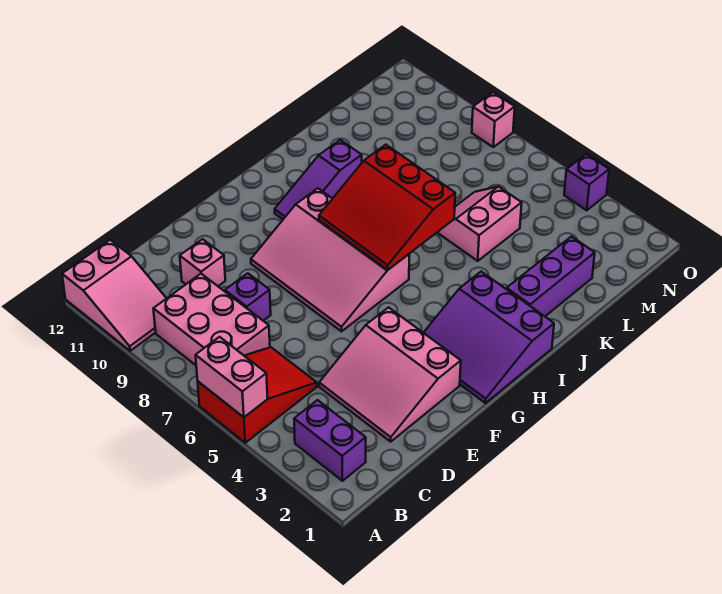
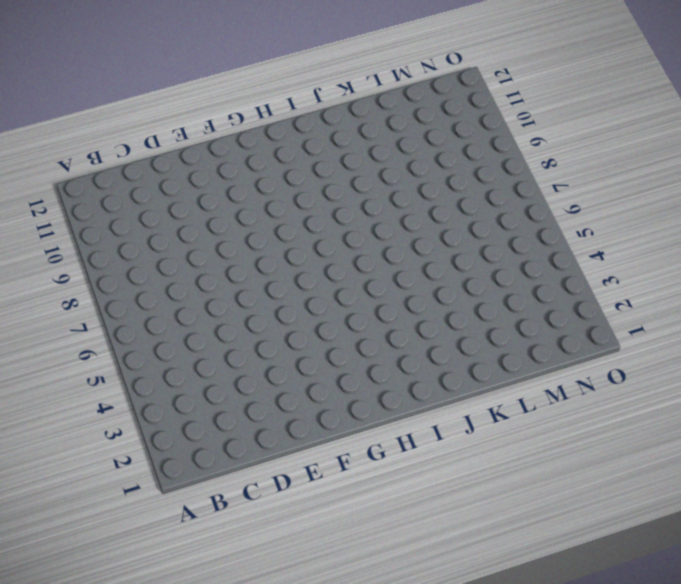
none -> red slope A5:C6 level 1 top A
none -> pink slope A10:B12 level 1 top 12
none -> purple brick B2:B3 level 1

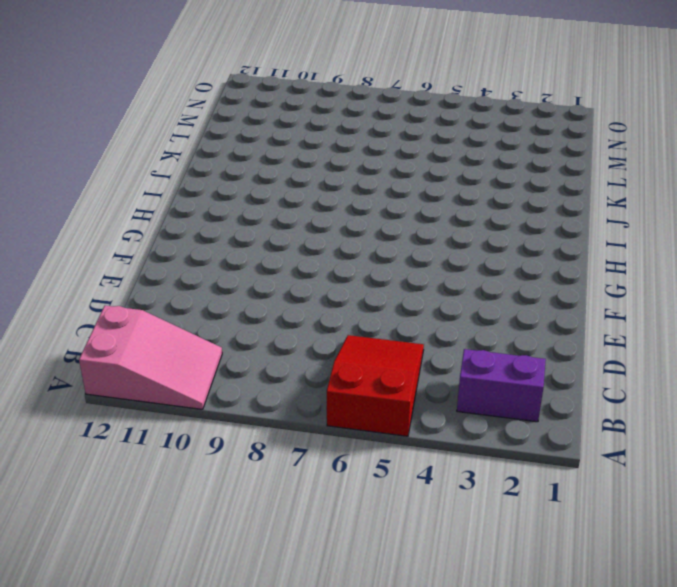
none -> pink brick B7:C9 level 1
none -> pink slope D2:F4 level 1 top F
none -> purple brick D8 level 1

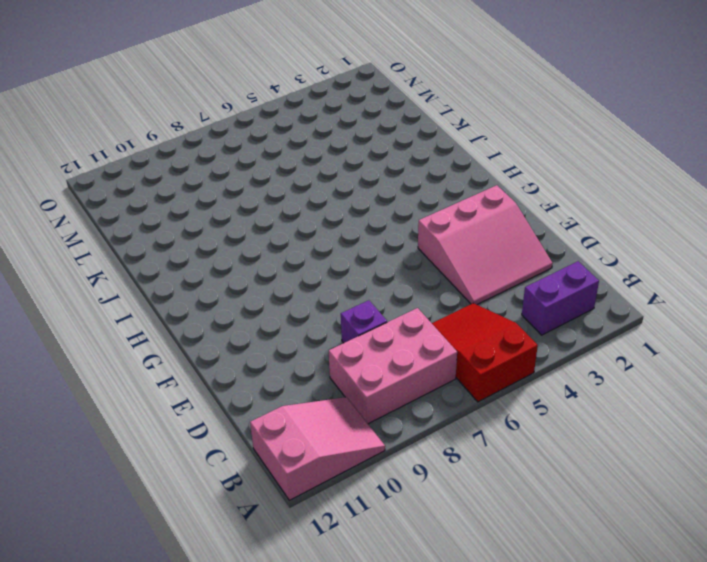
none -> pink brick D10 level 1
none -> pink slope F6:H9 level 1 top H
none -> purple slope G1:I3 level 1 top I

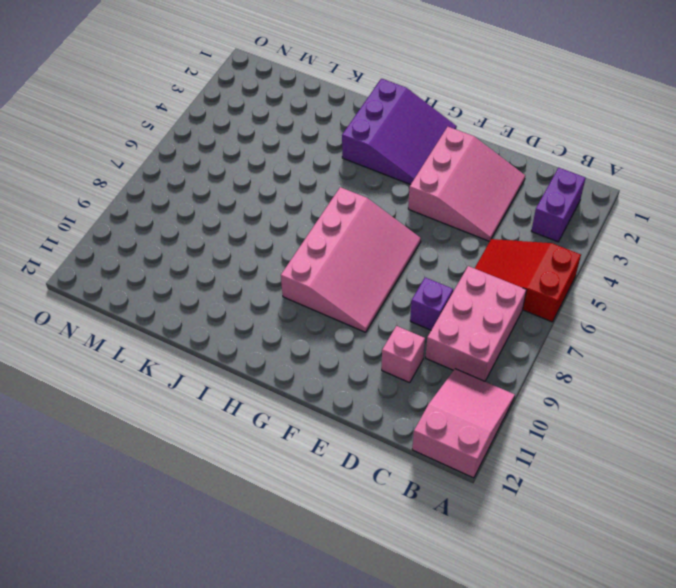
none -> purple slope H10:J10 level 1 top J
none -> purple brick J2:L2 level 1
none -> pink slope K5:L6 level 1 top 5

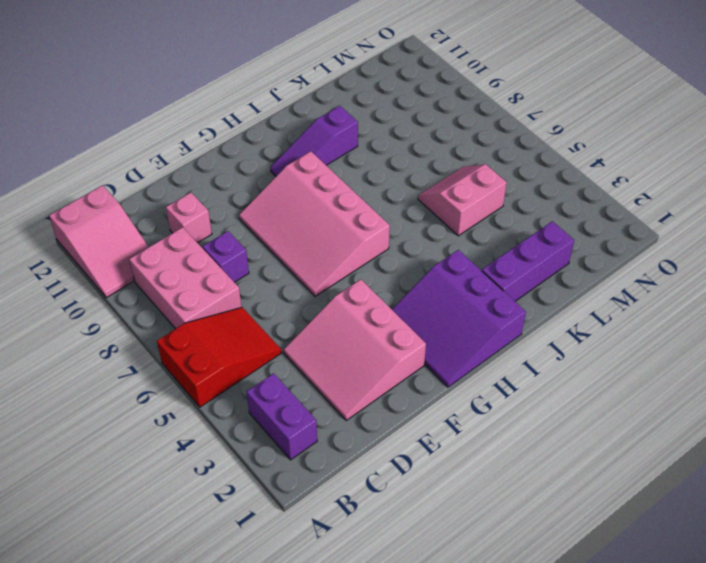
none -> purple brick O4 level 1
none -> pink brick O8 level 1
none -> pink brick A5:A6 level 2

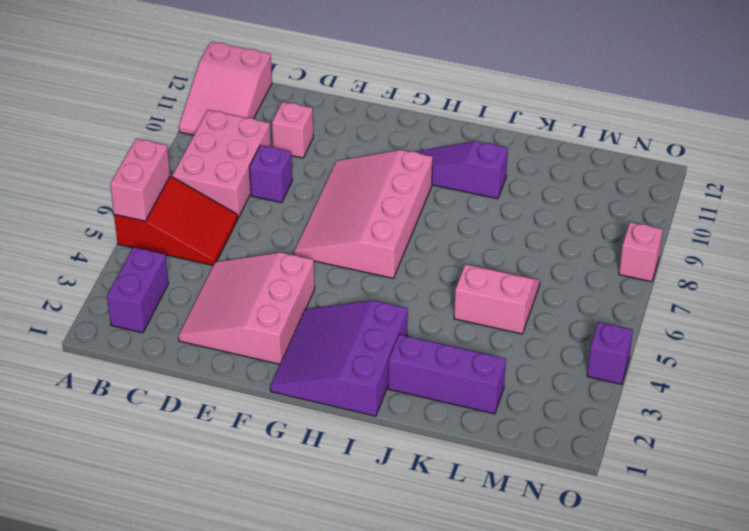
none -> red slope H6:J8 level 2 top J

